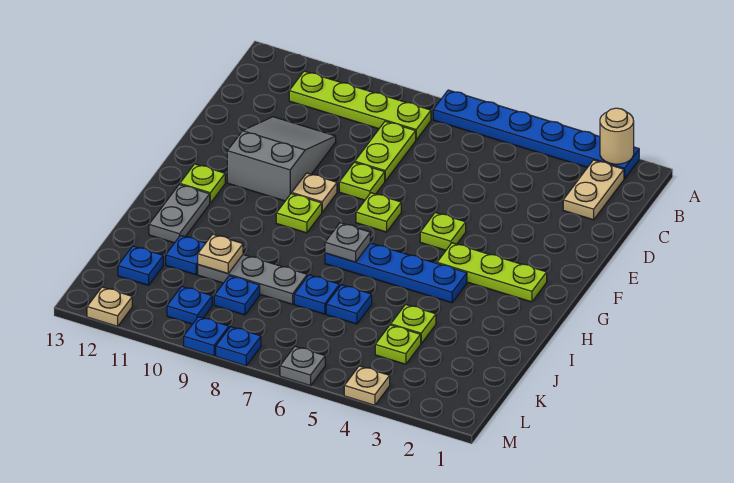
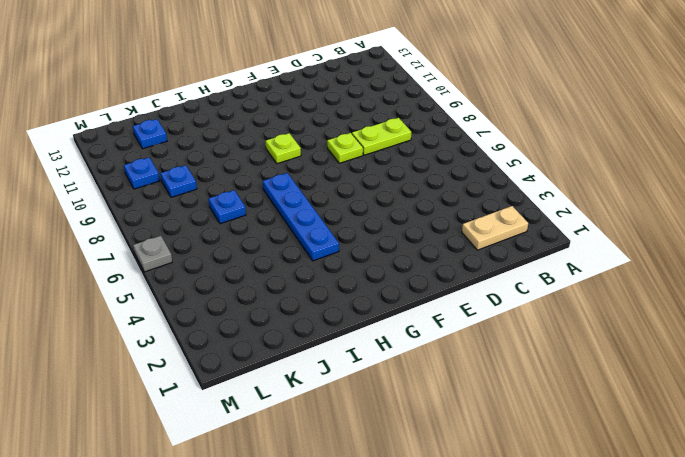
none -> blue plate A2:A7 level 1
none -> lime plate B8:B11 level 1
none -> grey slope D10:F11 level 1 top F
none -> lime plate F5 level 1

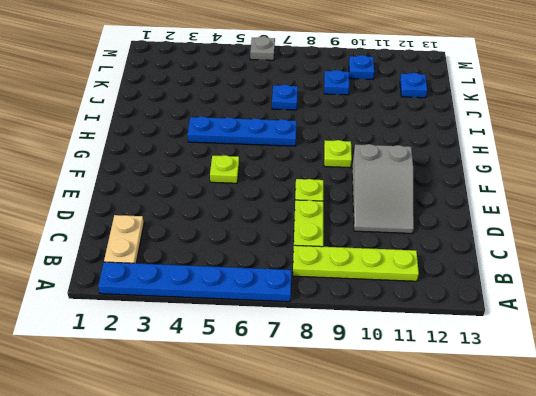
none -> lime plate F7 level 1
none -> tan plate F9 level 1
none -> lime plate G2:G4 level 1
none -> lime plate G12 level 1

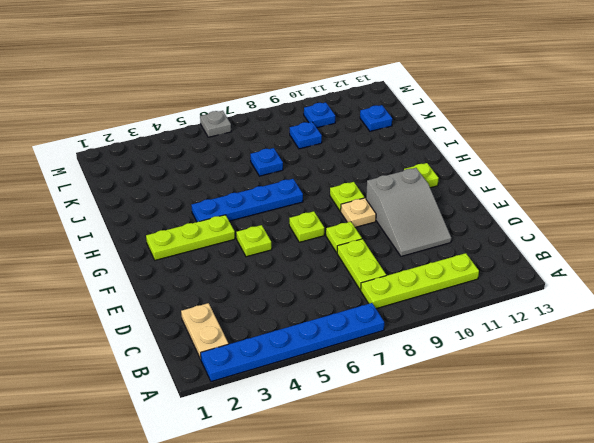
none -> grey plate H12:I12 level 1
none -> lime plate J4 level 1
none -> blue plate J6 level 1
none -> grey plate J8:J10 level 1

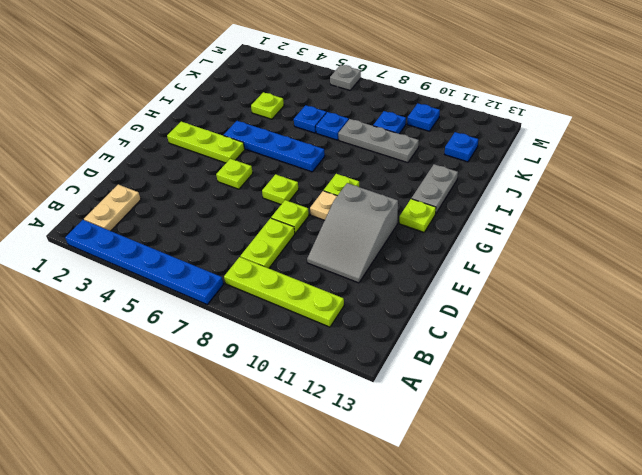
none -> blue plate J11 level 1
none -> lime plate K4 level 1
none -> tan plate M4 level 1
none -> blue plate M8 level 1

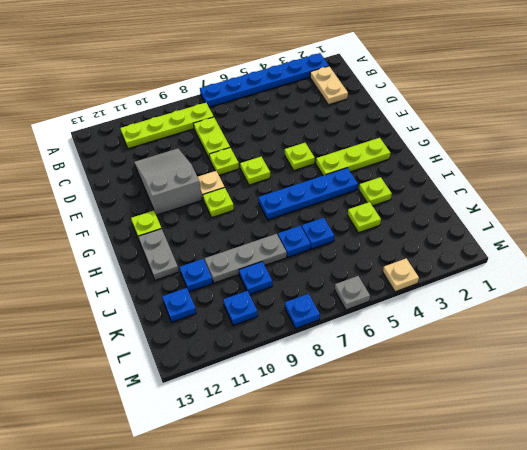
lime plate I3 level 1 -> lime plate K4 level 1
none -> blue plate M9 level 1
none -> tan plate M12 level 1
none -> tan round brick A2 level 2
none -> grey plate H7 level 2

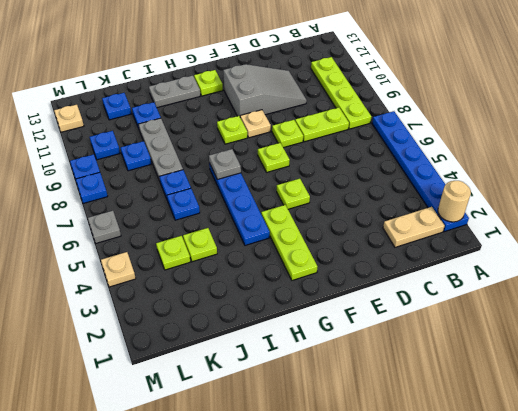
none -> tan plate J10 level 2

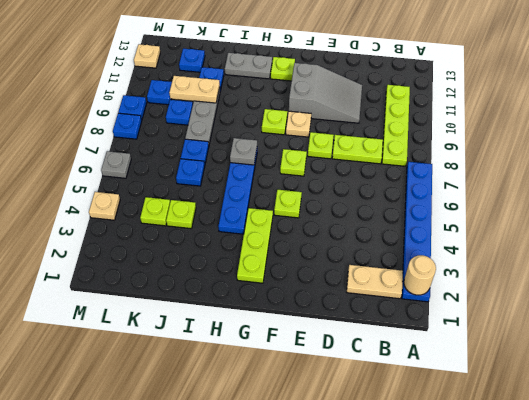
tan plate J10:K10 level 2 -> tan plate J10 level 2

